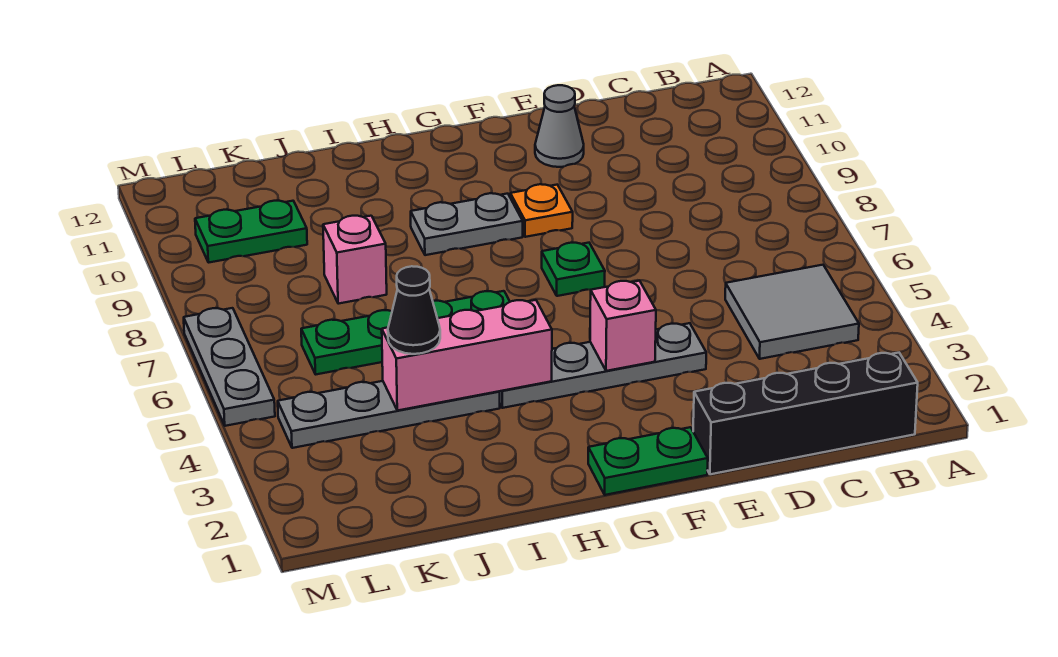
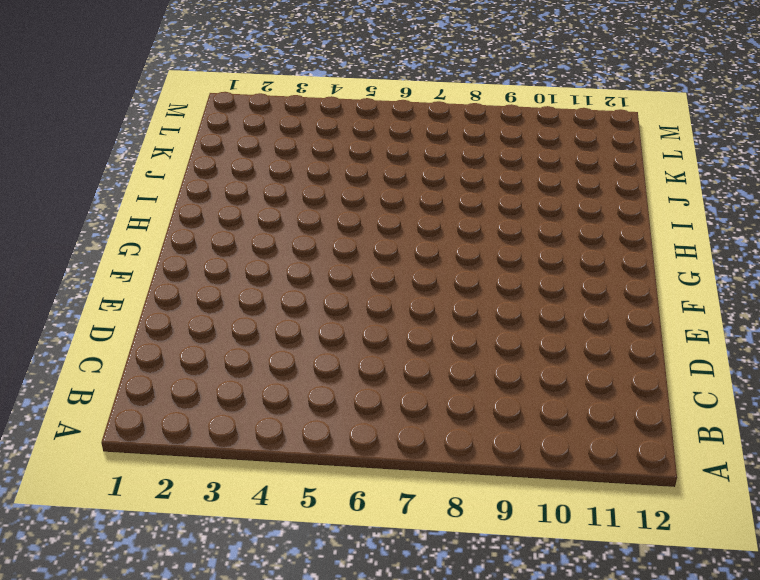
none -> black brick B1:E1 level 1
none -> grey tile B4:C5 level 1
none -> grey plate E4:H4 level 1

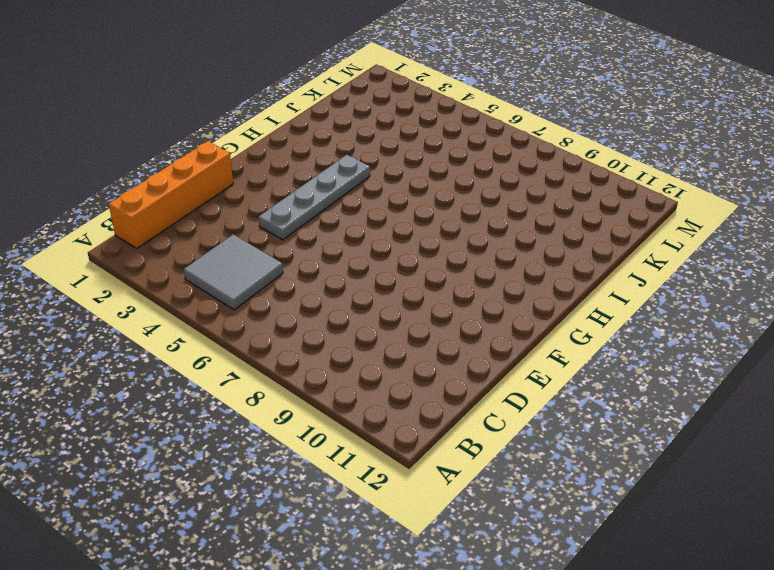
orange brick B1:E1 level 1 -> black brick B1:E1 level 1
none -> grey cone E11 level 1
none -> green plate F1:G1 level 1
none -> green plate F7 level 1

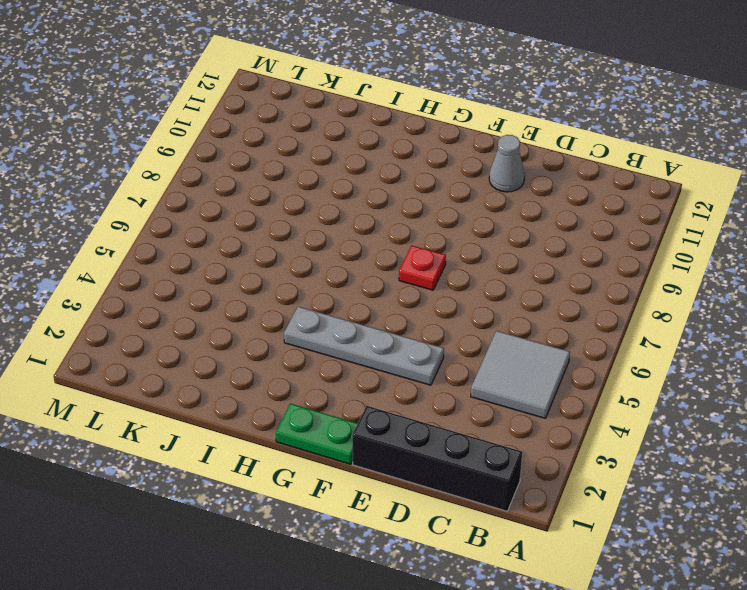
red plate F7 level 1 -> green plate F7 level 1
none -> orange plate F9 level 1
none -> grey plate G9:H9 level 1
none -> green plate H6:K6 level 1

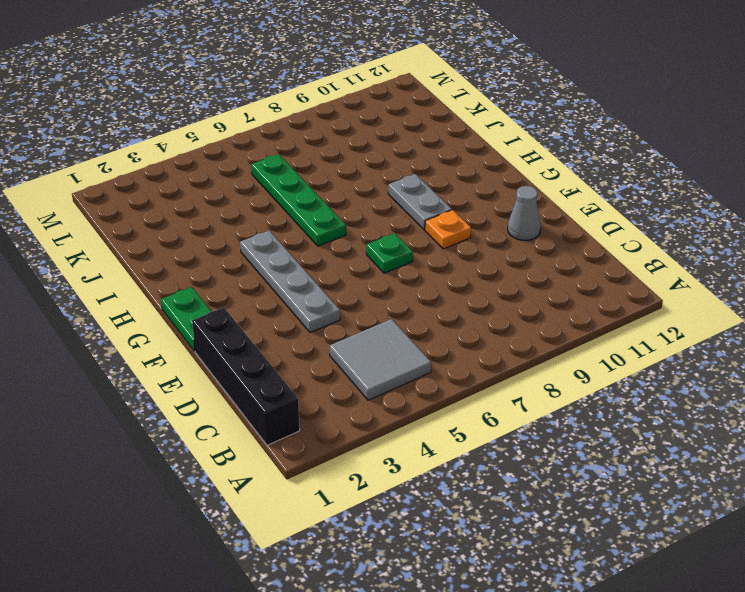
none -> grey plate I4:L4 level 1
none -> pink brick J8 level 1
none -> green plate K10:L10 level 1

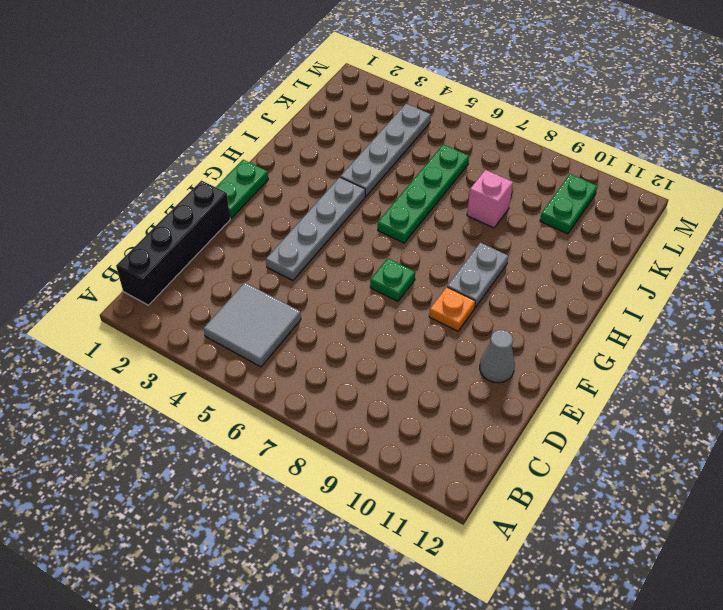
none -> grey plate M5:M7 level 1
none -> pink brick F4 level 2
none -> pink brick H4:J4 level 2

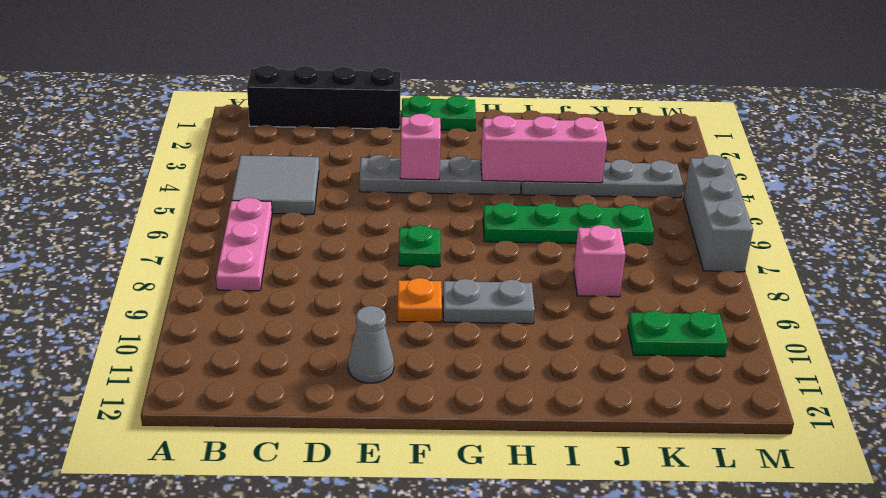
pink plate B6:B8 level 1 -> none
grey brick M5:M7 level 1 -> grey plate M5:M7 level 1
none -> black cone J4 level 3

